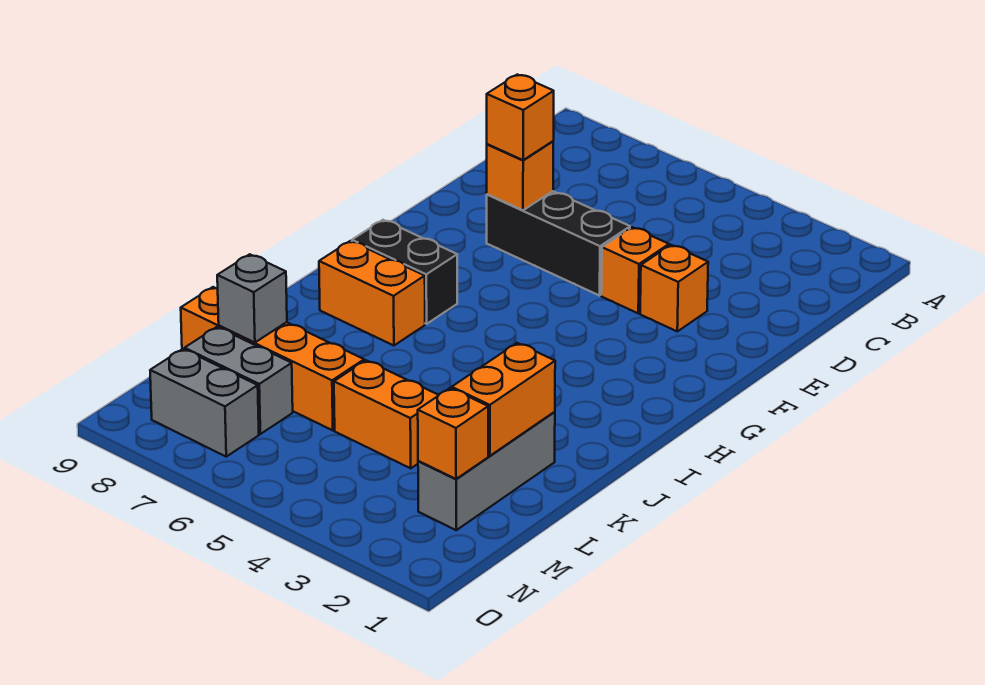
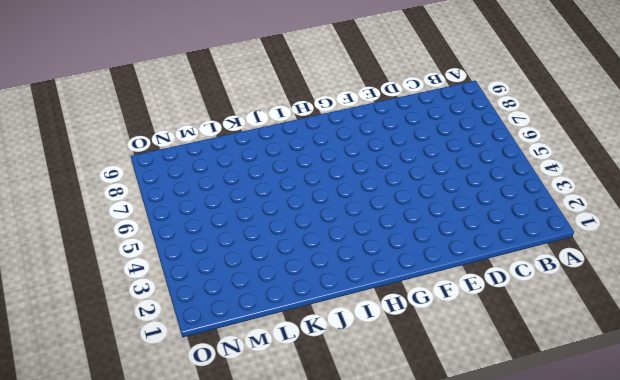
none -> orange brick E3 level 1
none -> orange brick E4 level 1
none -> black brick E5:E7 level 1

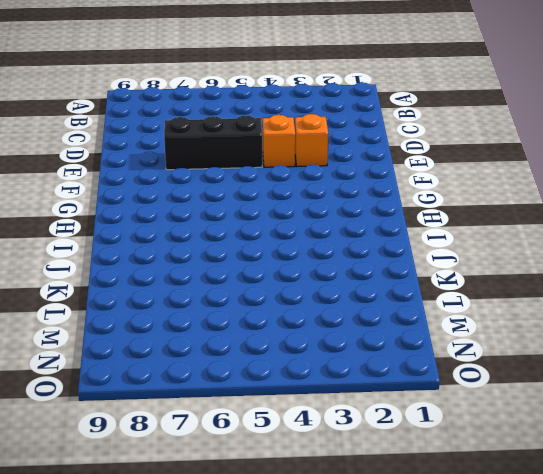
none -> black brick H7:H8 level 1
none -> orange brick I7:I8 level 1
none -> grey brick K2:M2 level 1

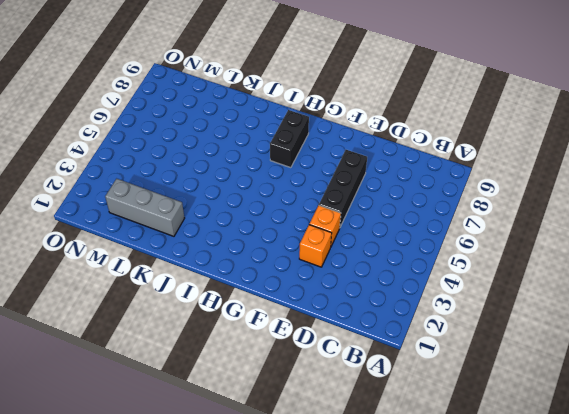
none -> orange brick I7:I8 level 1
none -> orange brick L4:L5 level 1
none -> orange brick L6:L9 level 1

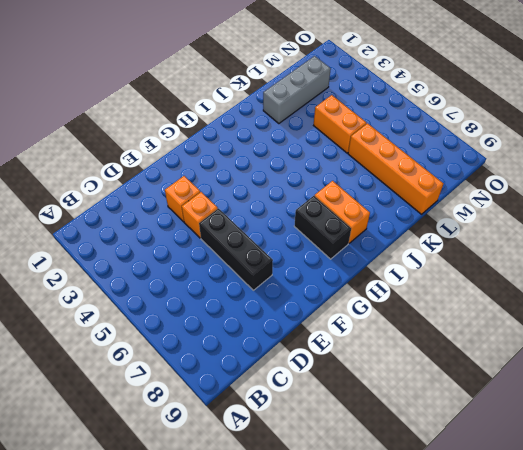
none -> grey brick M7:M8 level 1
none -> grey brick N7:N8 level 1
none -> orange brick E7 level 2

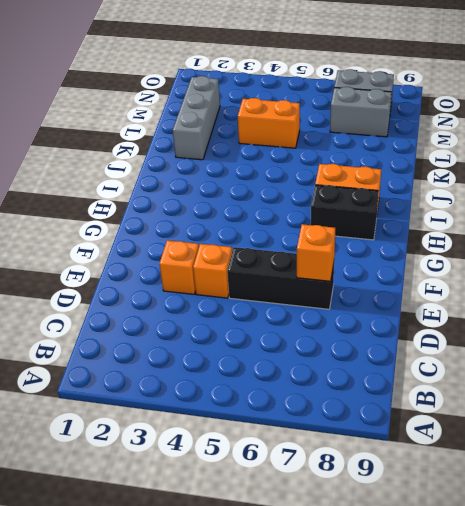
none -> orange brick L6:L9 level 1
none -> orange brick K2:L2 level 2
none -> grey brick L8 level 2

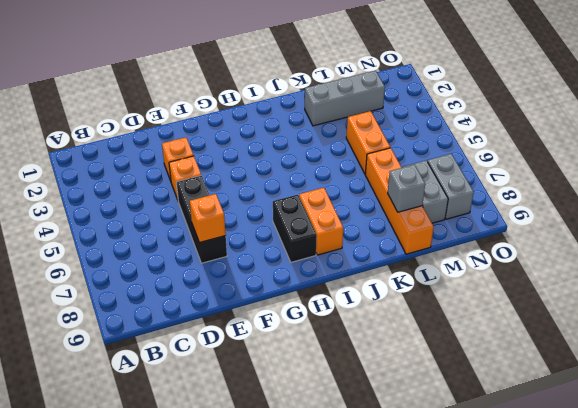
none -> orange brick K2:L2 level 2
none -> orange brick M2 level 2
none -> orange brick E7 level 3

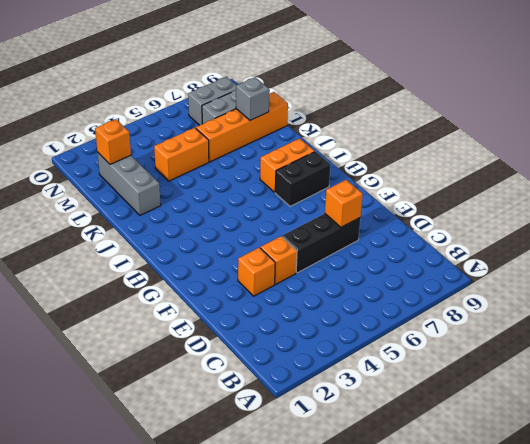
none -> orange brick K2:L2 level 2
none -> orange brick E7 level 3

